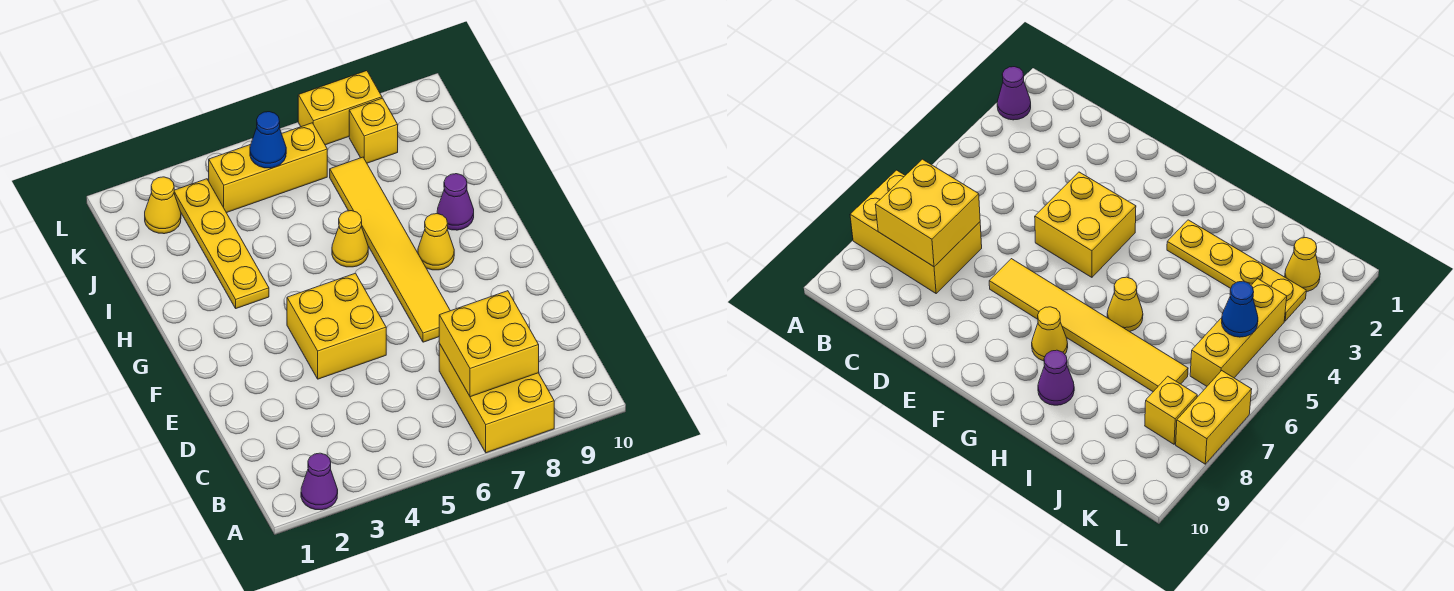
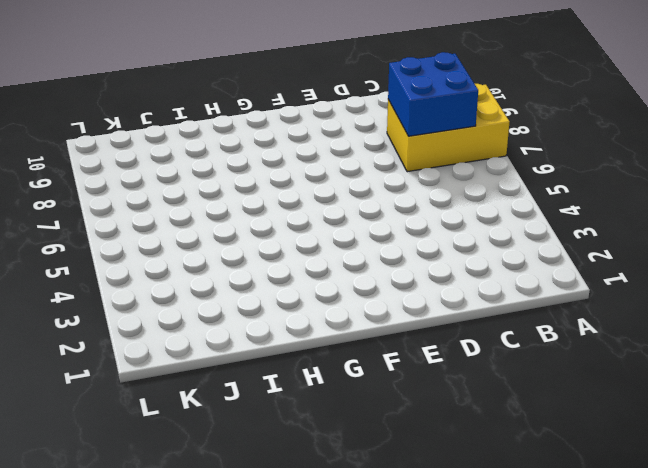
blue brick B7:C8 level 2 -> yellow brick B7:C8 level 2
none -> purple cone A2 level 1
none -> yellow brick E4:F5 level 1
none -> yellow tile E7:J7 level 1

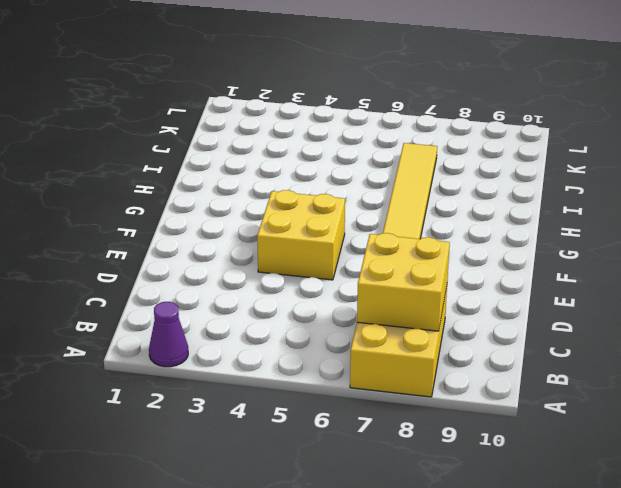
none -> yellow cone G8 level 1
none -> yellow plate H3:K3 level 1
none -> yellow cone H6 level 1

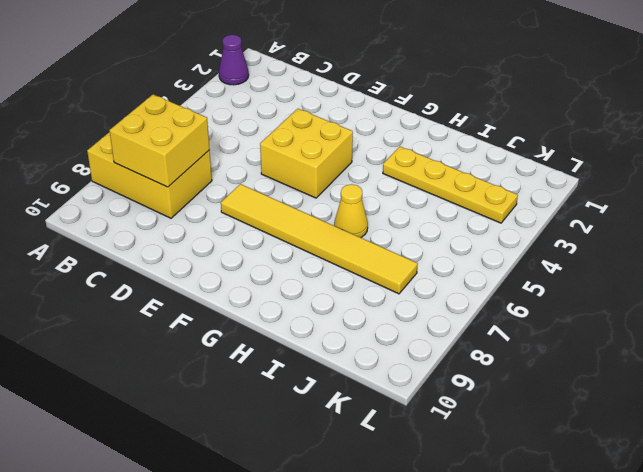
none -> yellow cone G8 level 1
none -> purple cone H9 level 1
none -> yellow cone K2 level 1

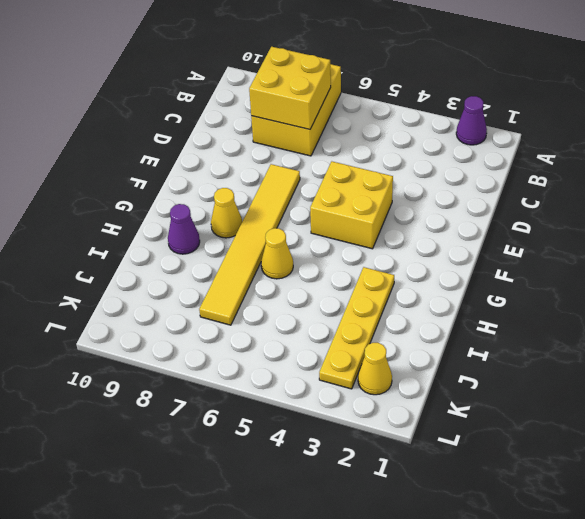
none -> yellow brick K4:K6 level 1
none -> yellow brick K8 level 1
none -> yellow brick L7:L8 level 1

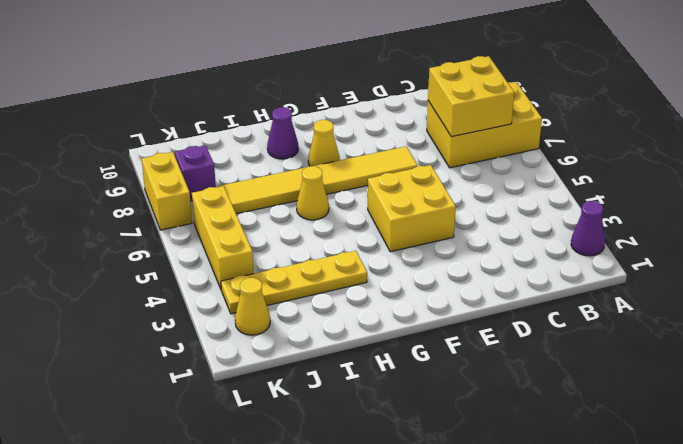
purple brick K8 level 1 -> yellow brick K8 level 1
none -> blue cone K5 level 2

